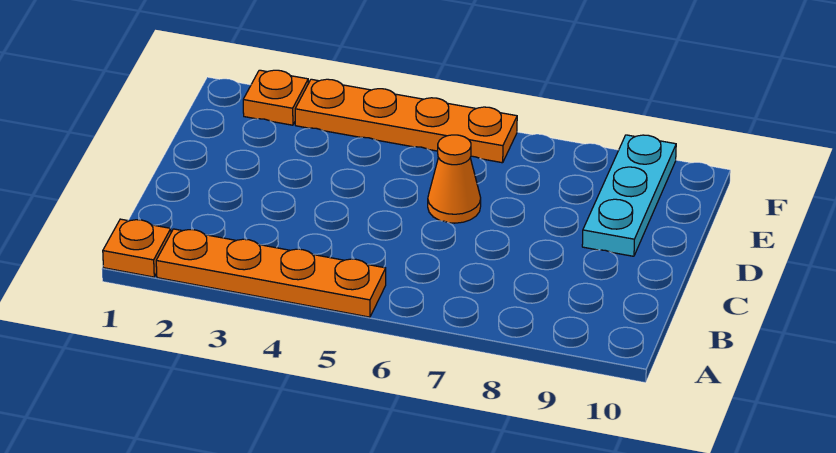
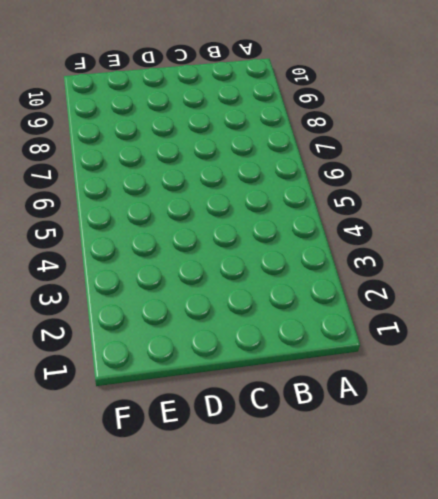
none -> orange plate A1 level 1
none -> orange plate A2:A5 level 1

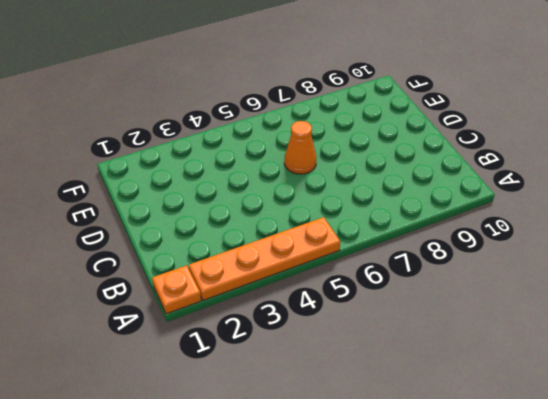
none -> cyan plate D9:F9 level 1
none -> orange plate F2 level 1

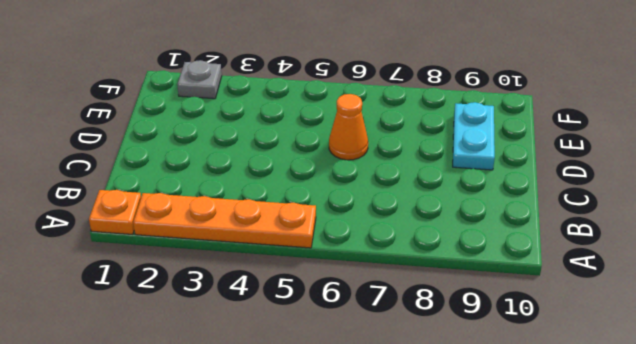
cyan plate D9:E9 level 1 -> cyan plate D9:F9 level 1
grey plate F2 level 1 -> orange plate F2 level 1
none -> orange plate F3:F6 level 1

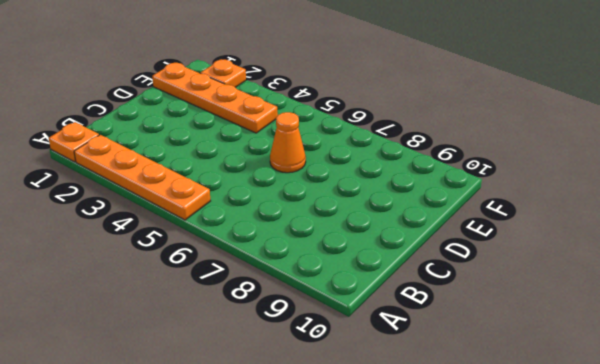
orange plate E1:E4 level 1 -> orange plate F3:F6 level 1
none -> cyan plate D9:F9 level 1

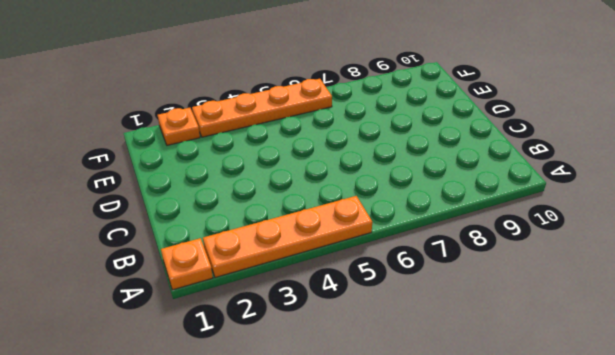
none -> orange cone D6 level 1
none -> cyan plate D9:F9 level 1

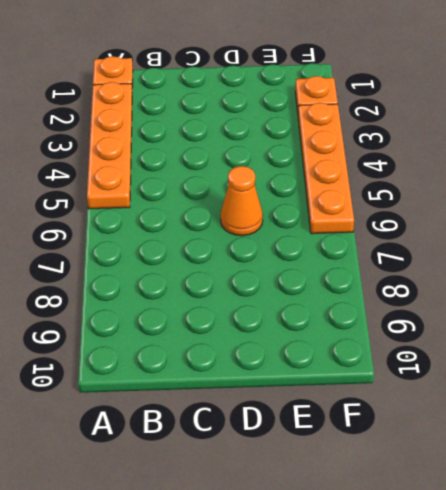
none -> cyan plate D9:F9 level 1

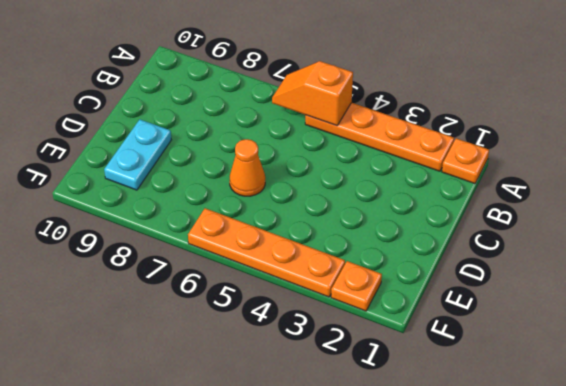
orange slope A5:A6 level 2 top 5 -> none
cyan plate D9:E9 level 1 -> cyan plate D9:F9 level 1

